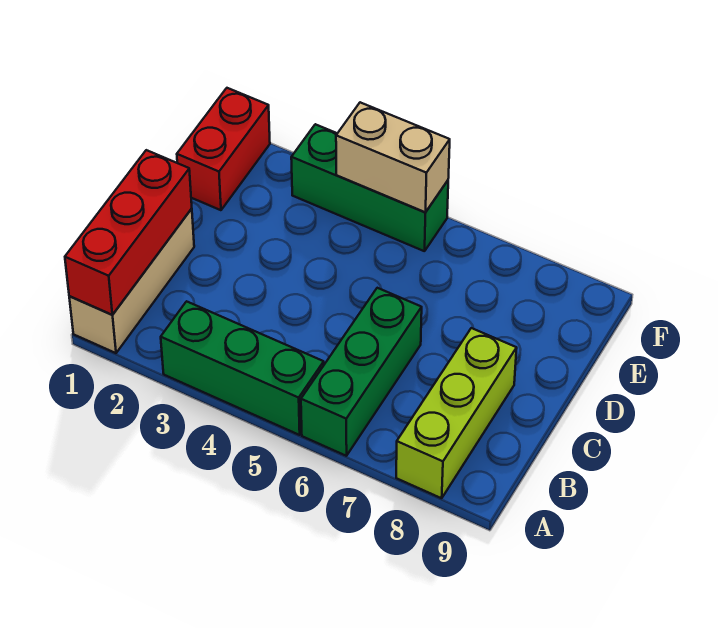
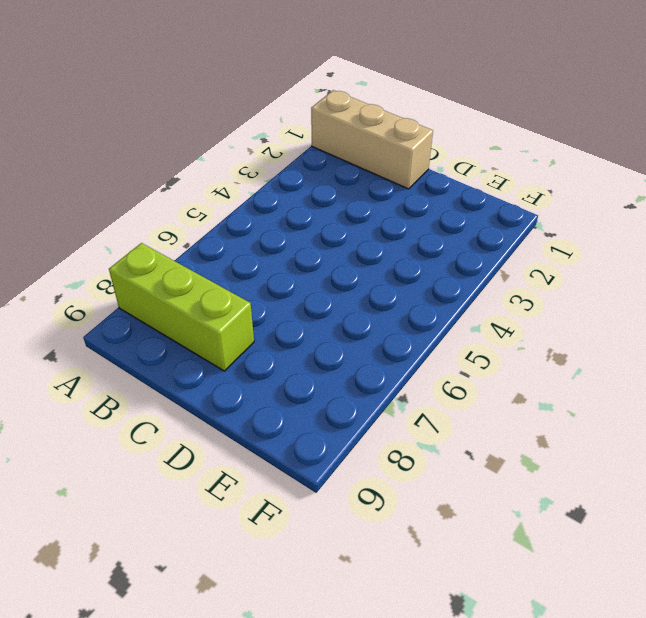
none -> green brick A3:A5 level 1
none -> green brick A6:C6 level 1

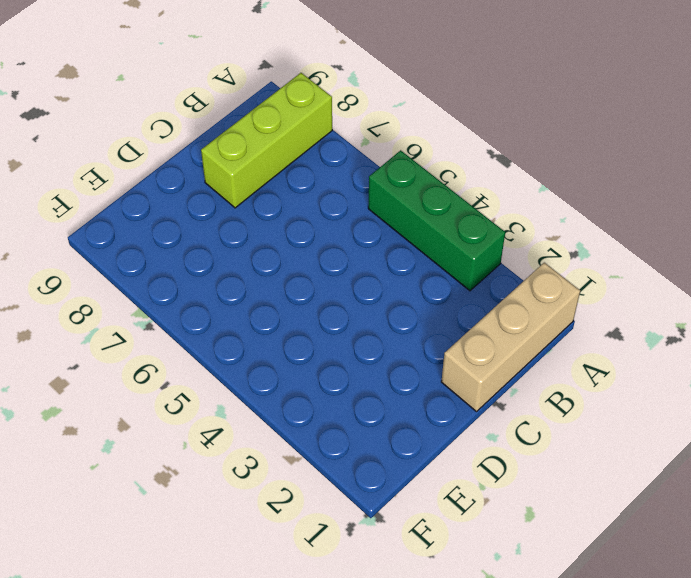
none -> green brick A6:C6 level 1
none -> red brick E1:F1 level 1

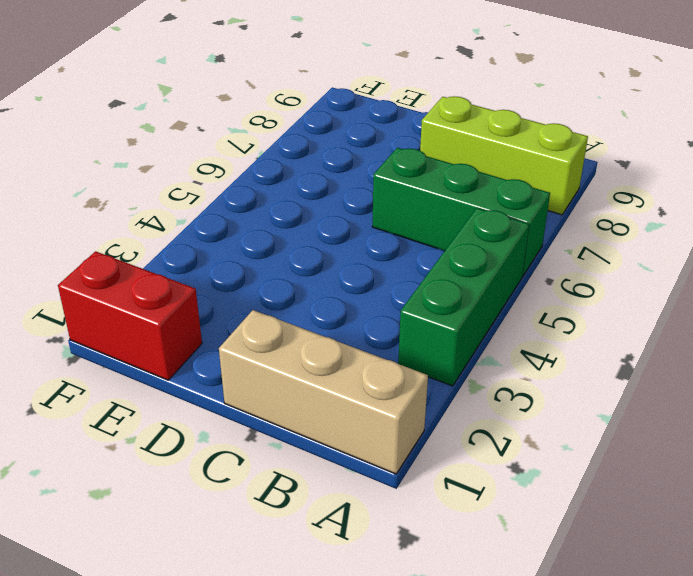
none -> green brick F3:F5 level 1
none -> red brick A1:C1 level 2

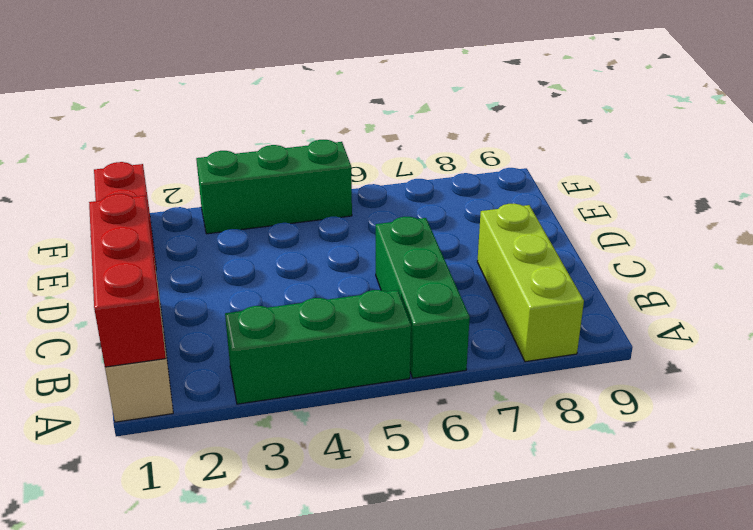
none -> tan brick F4:F5 level 2

